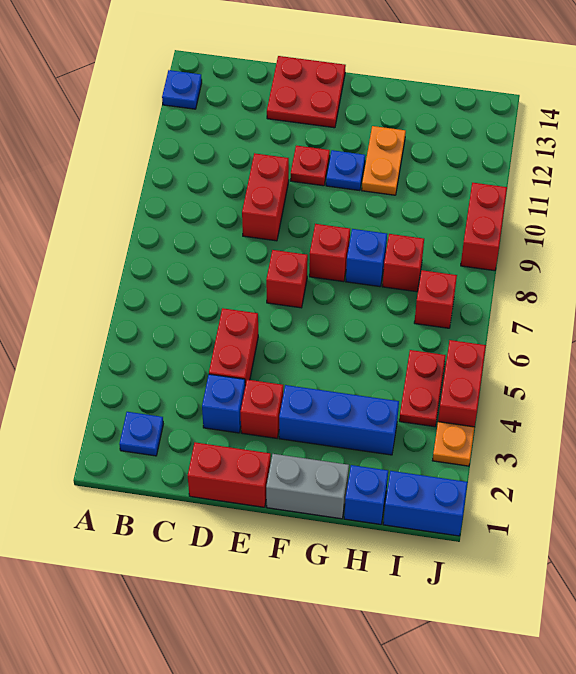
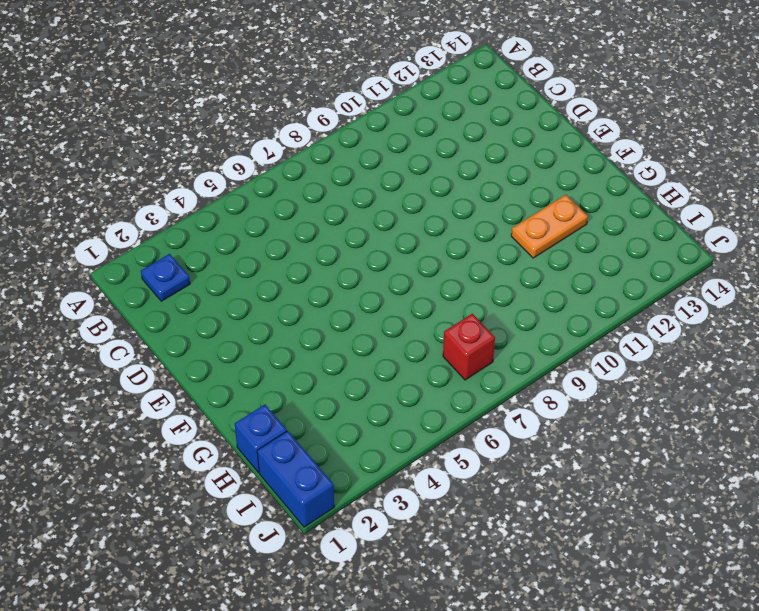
none -> blue plate A13 level 1
none -> red brick D1:E1 level 1
none -> blue brick D3 level 1

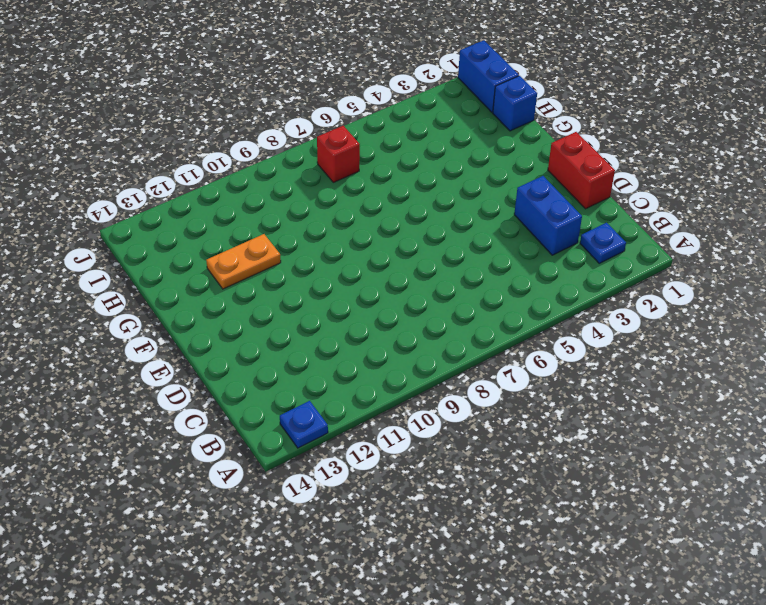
blue brick C3:D3 level 1 -> blue brick D3 level 1
none -> red brick D4:D5 level 1
none -> red brick D9:D10 level 1
none -> red plate D13:E14 level 1

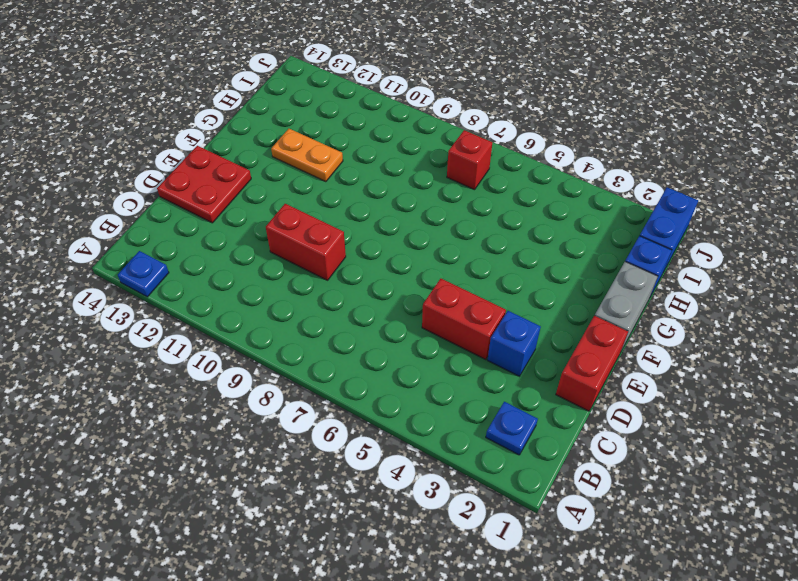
none -> red brick E3 level 1
none -> red brick E7 level 1
none -> red plate E11 level 1

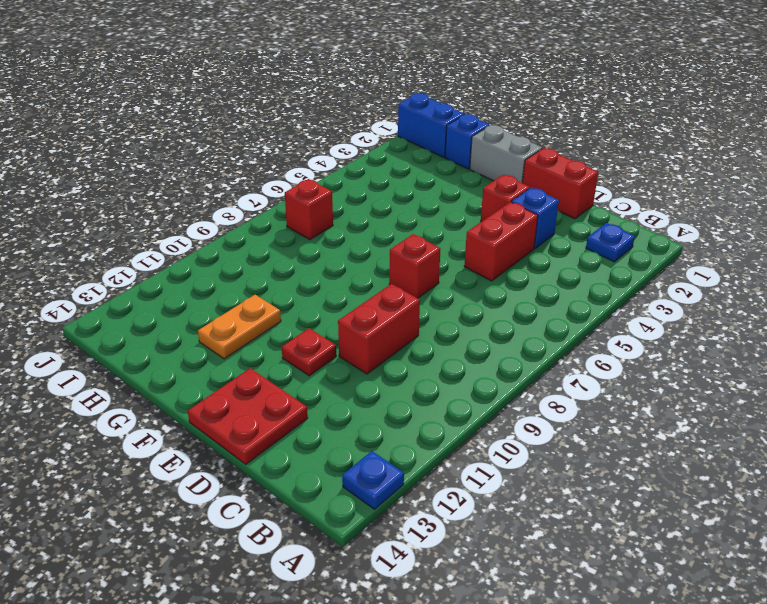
none -> blue brick F3:H3 level 1
none -> red brick F8 level 1
none -> blue plate F11 level 1

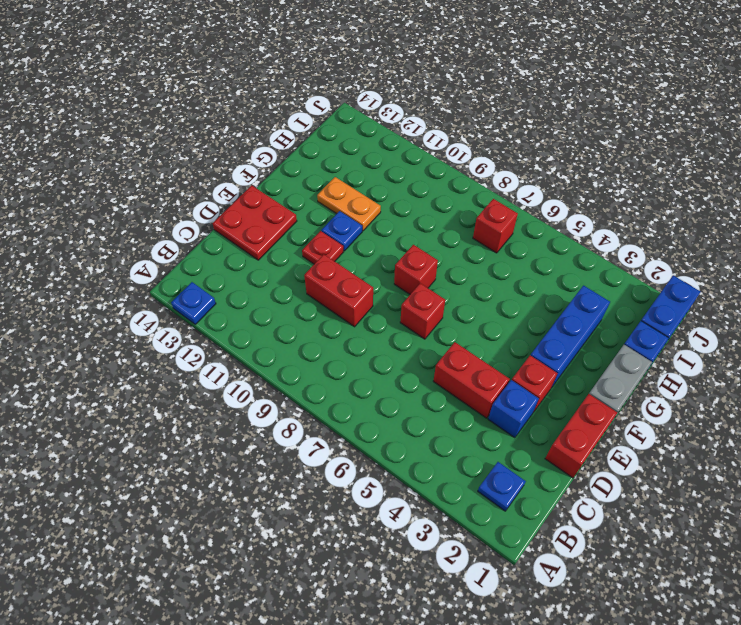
none -> blue brick G8 level 1
none -> red brick H8 level 1
none -> red plate I4:I5 level 1

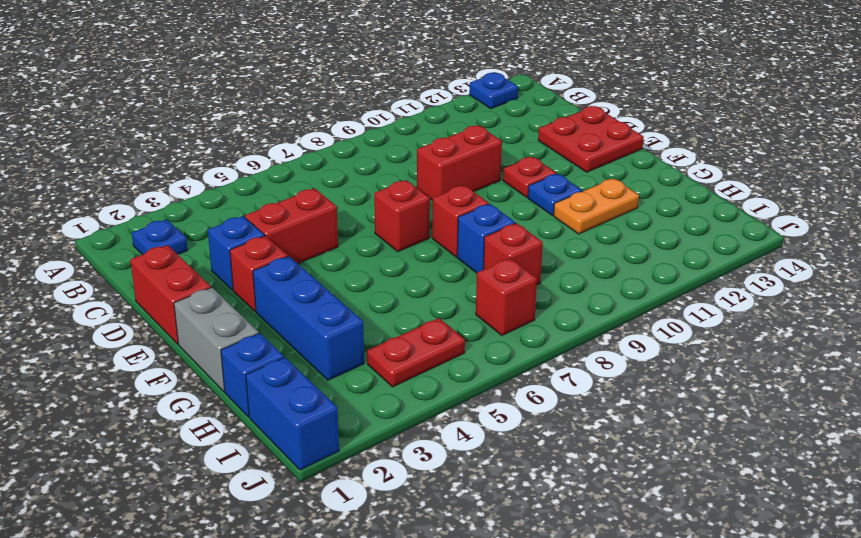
none -> orange plate J3 level 1
none -> red brick J4:J5 level 1
none -> red brick J9:J10 level 1

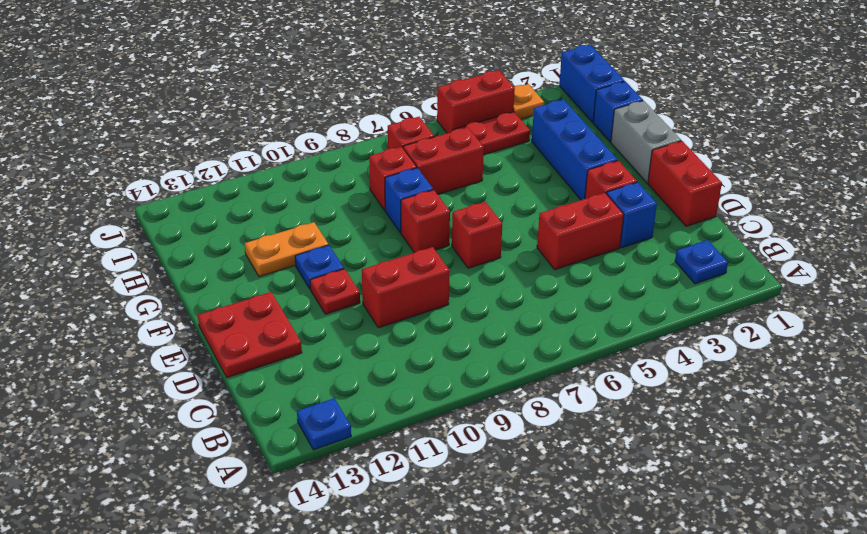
red brick H6:H7 level 1 -> red brick J9:J10 level 1

